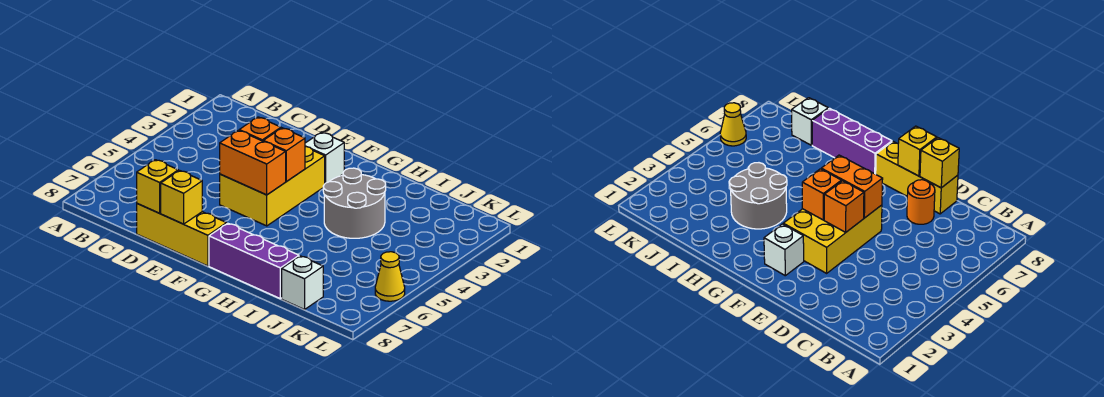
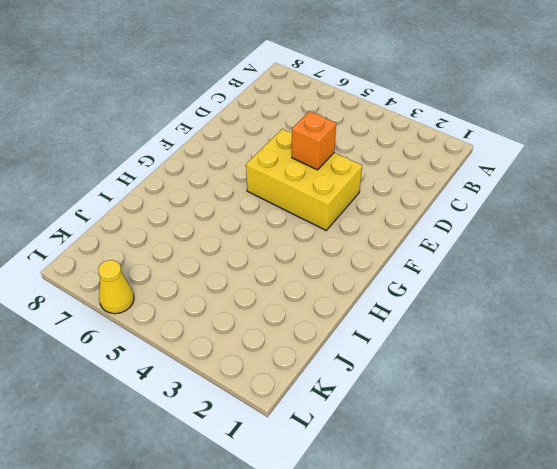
none -> orange round brick D7 level 1
none -> yellow brick D8:F8 level 1
none -> white brick F2 level 1

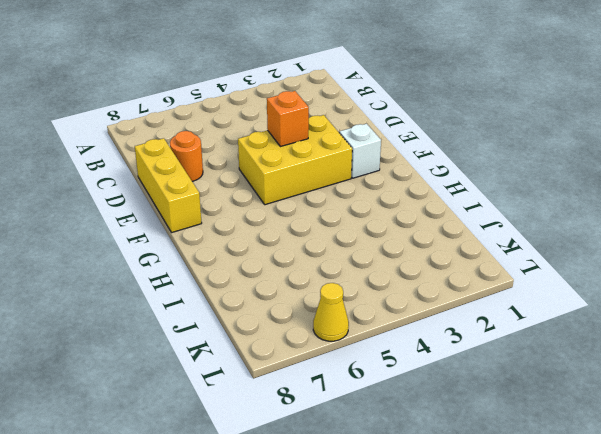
none -> purple brick G8:I8 level 1
none -> grey round brick H3:I4 level 1
none -> white brick J8 level 1

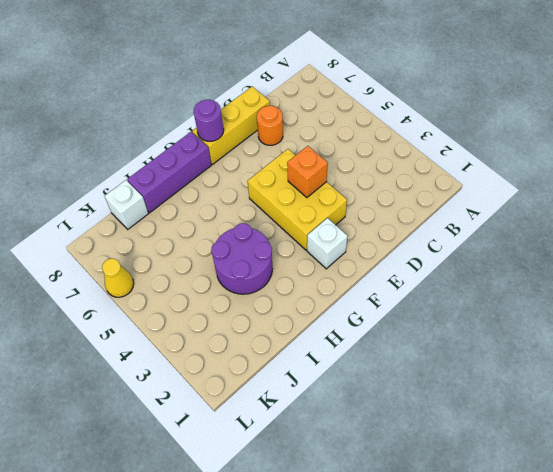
purple round brick F8 level 2 -> none
purple round brick H3:I4 level 1 -> grey round brick H3:I4 level 1
none -> yellow brick D8 level 2
none -> orange brick E5:F5 level 2
none -> yellow brick E8 level 2

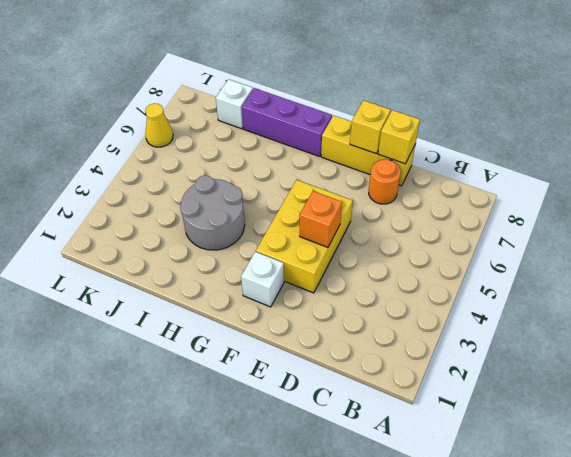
none -> orange brick E5:F5 level 2
none -> orange brick F4 level 2

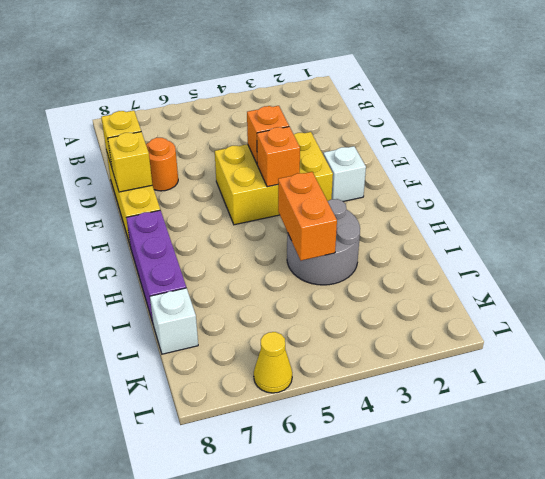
orange brick H4:I4 level 2 -> orange brick E5:F5 level 2

